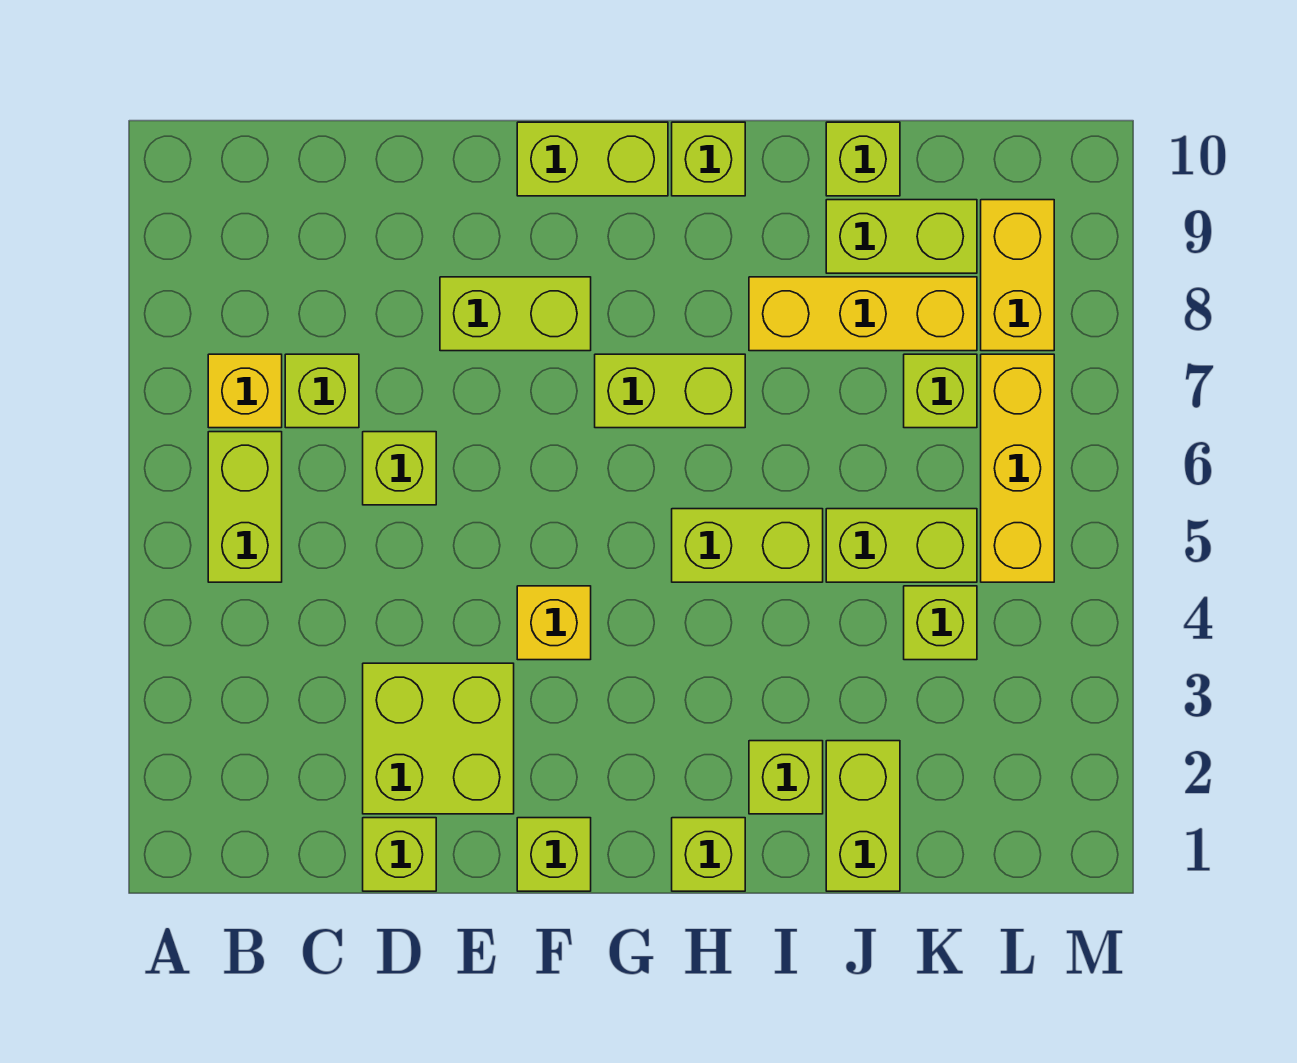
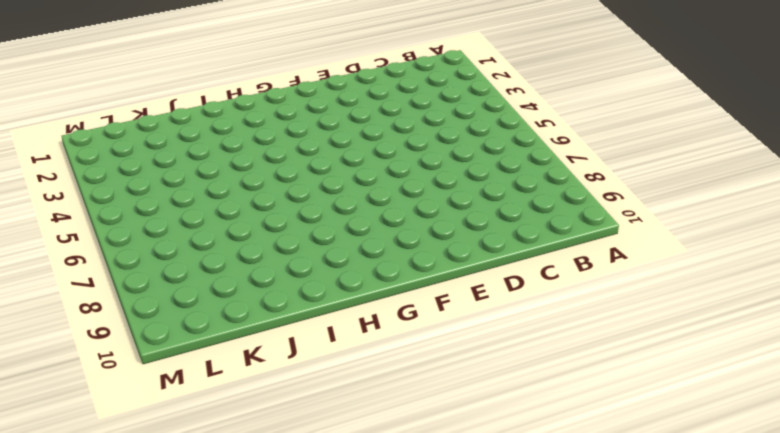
none -> lime brick B5:B6 level 1
none -> yellow brick B7 level 1
none -> lime brick C7 level 1

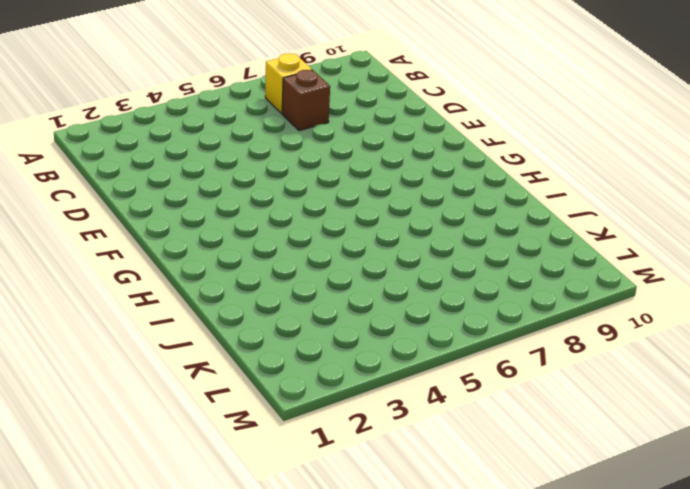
brown brick C7 level 1 -> lime brick C7 level 1
none -> lime brick B5:B6 level 1
none -> lime brick D1 level 1
none -> lime brick D2:E3 level 1

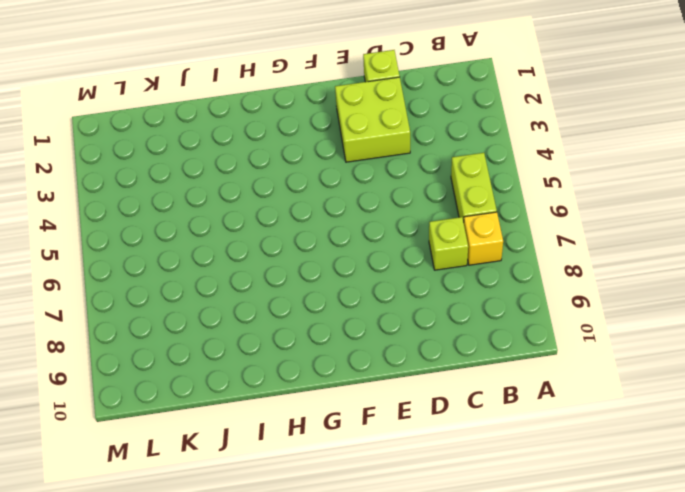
none -> lime brick D6 level 1
none -> lime brick E8:F8 level 1
none -> lime brick F1 level 1

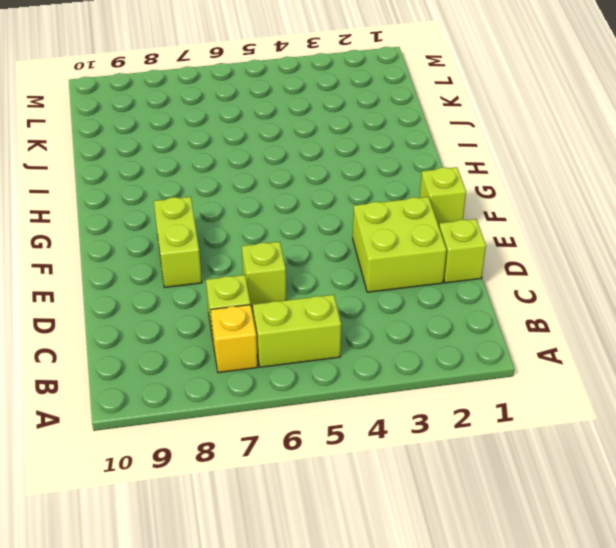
none -> yellow brick F4 level 1
none -> lime brick F10:G10 level 1
none -> lime brick G7:H7 level 1

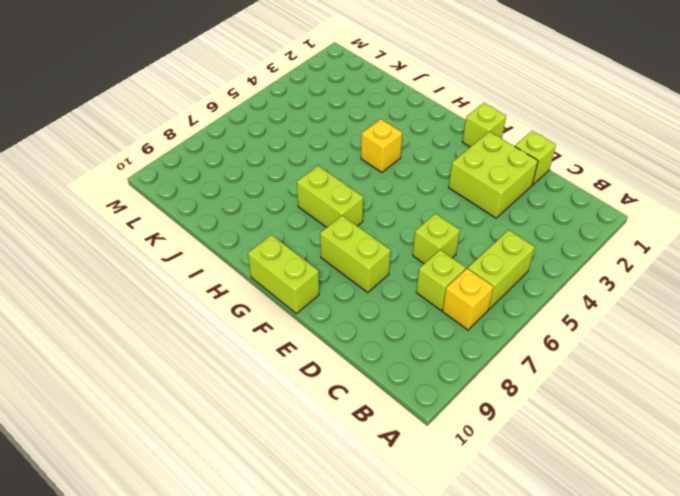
yellow brick H4 level 1 -> yellow brick F4 level 1
none -> lime brick H1 level 1
none -> lime brick H5:I5 level 1
none -> lime brick H10 level 1

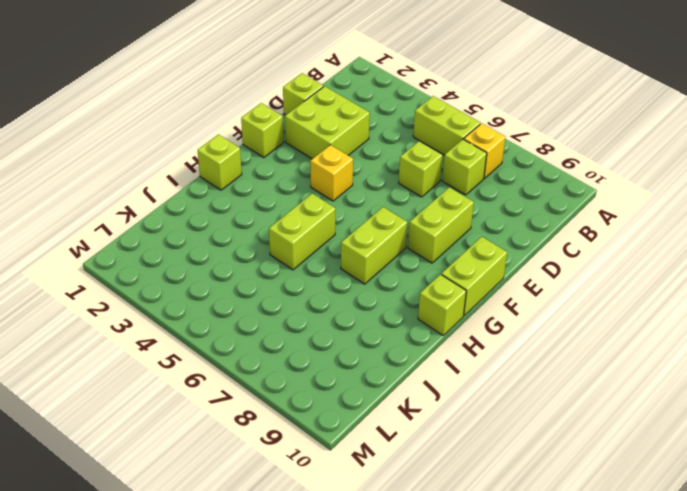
none -> lime brick I2 level 1
none -> yellow brick I8:K8 level 1
none -> lime brick J1:J2 level 1

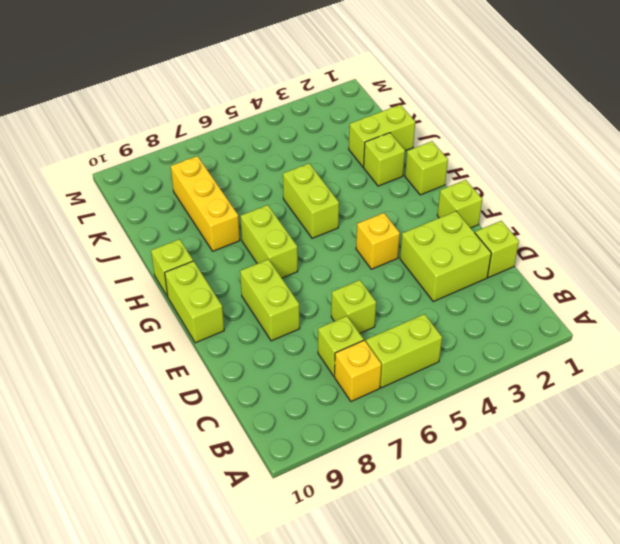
none -> lime brick J5:K5 level 1
none -> lime brick J9:K9 level 1
none -> lime brick J10 level 1

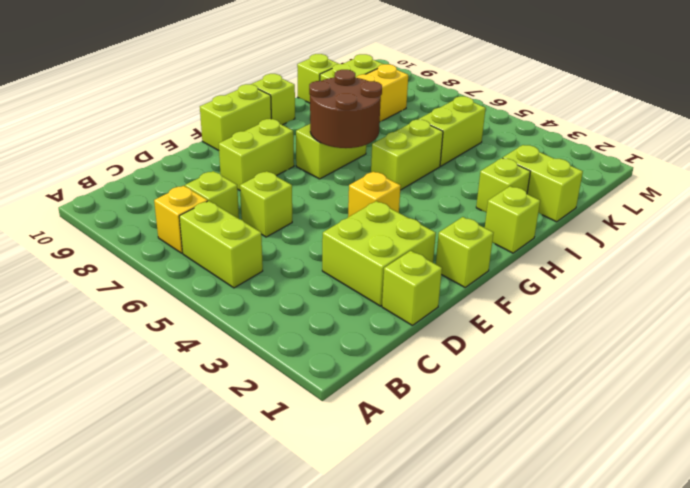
brown round brick G6:H7 level 2 -> none
none -> lime brick K4 level 1
none -> lime brick K7 level 1
none -> yellow brick L5:L7 level 1

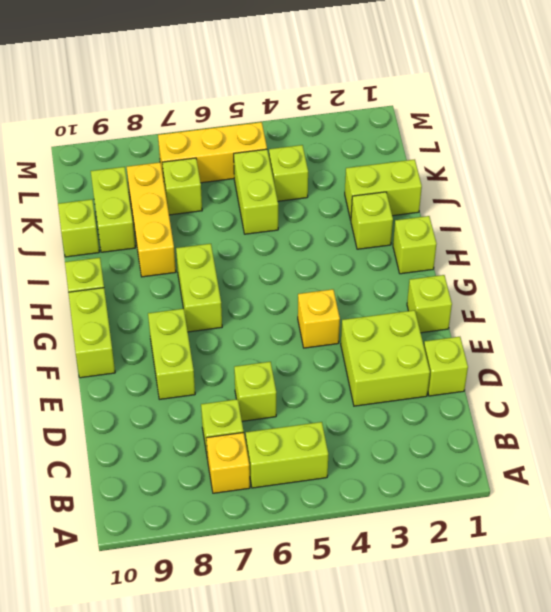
none -> lime brick H5:I5 level 1
none -> yellow brick L8:L9 level 1

